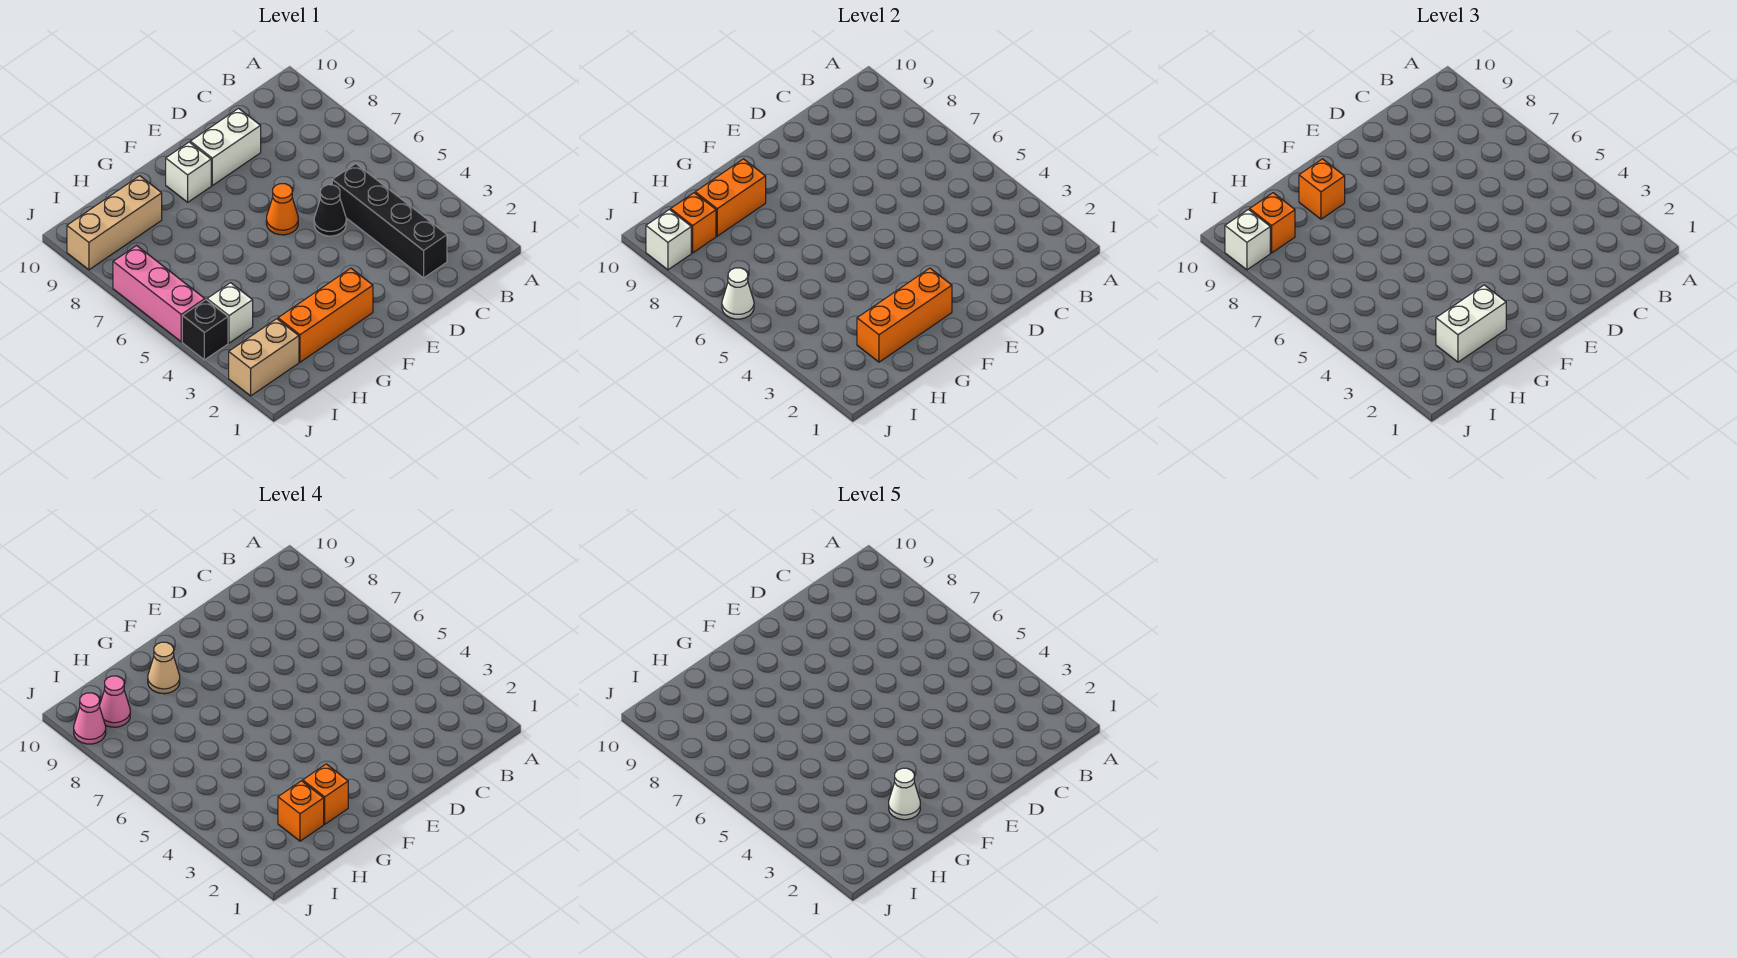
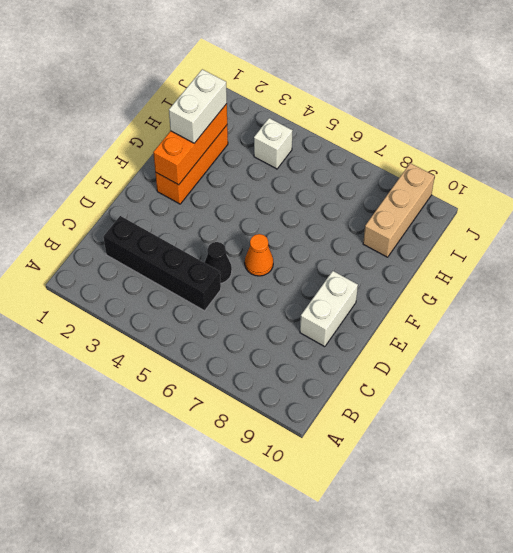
none -> white brick F9 level 1
none -> tan brick I2:J2 level 1
none -> black brick J4 level 1

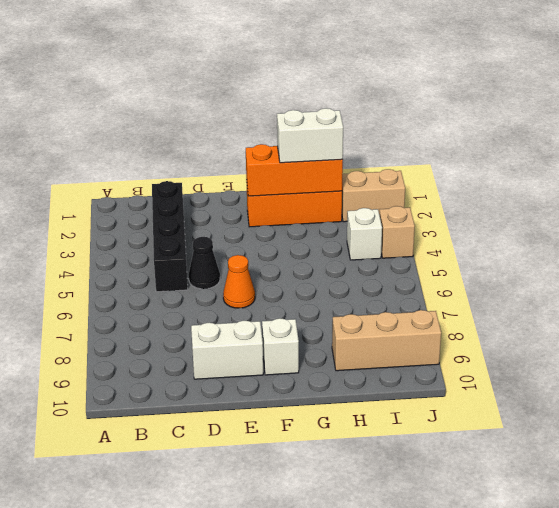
tan brick J4 level 1 -> black brick J4 level 1
none -> pink brick J5:J7 level 1
none -> orange brick G9:H9 level 2
none -> orange brick I9 level 2

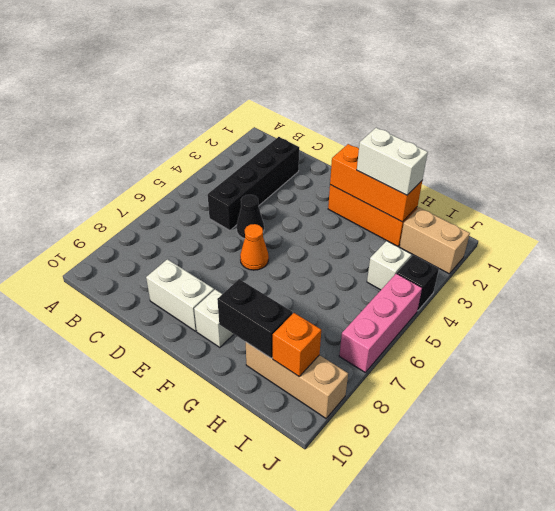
black brick G9:H9 level 2 -> orange brick G9:H9 level 2
none -> white cone J6 level 2
none -> white brick J9 level 2
none -> orange brick G9 level 3

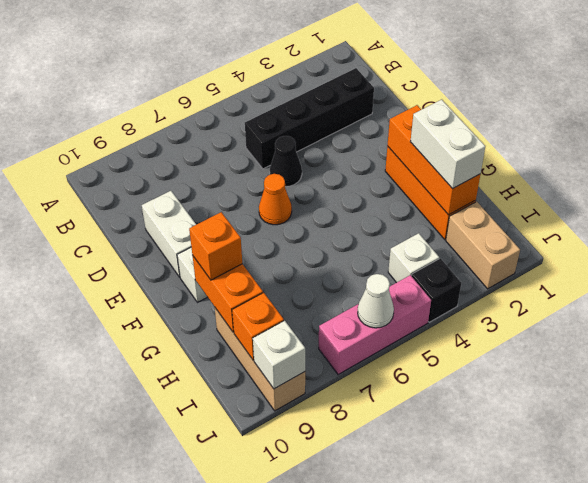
none -> orange brick I9 level 3
none -> white brick J9 level 3
none -> orange brick G2 level 4

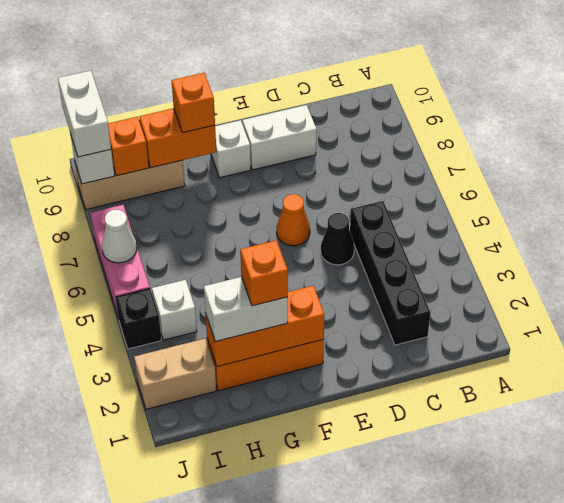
white brick J9:J10 level 3 -> white brick J9 level 3
none -> orange brick I9 level 3
none -> tan cone G9 level 4
none -> orange brick H2 level 4

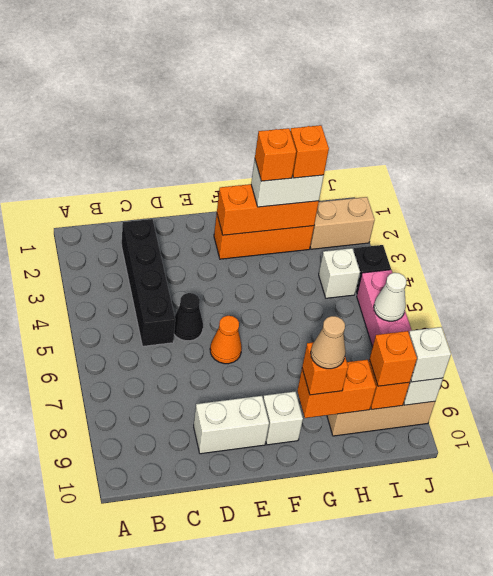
none -> pink cone I9 level 4
none -> pink cone J9 level 4
none -> white cone G2 level 5

